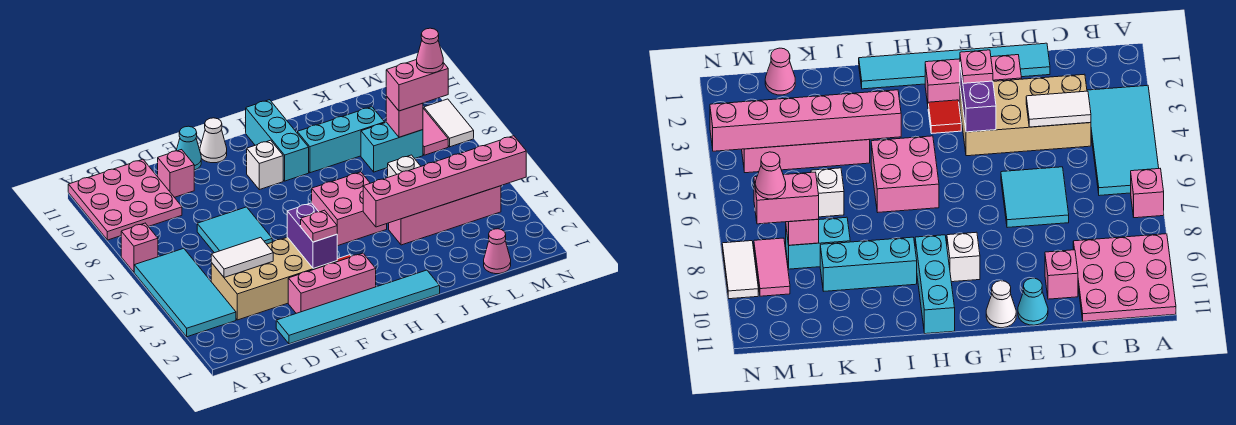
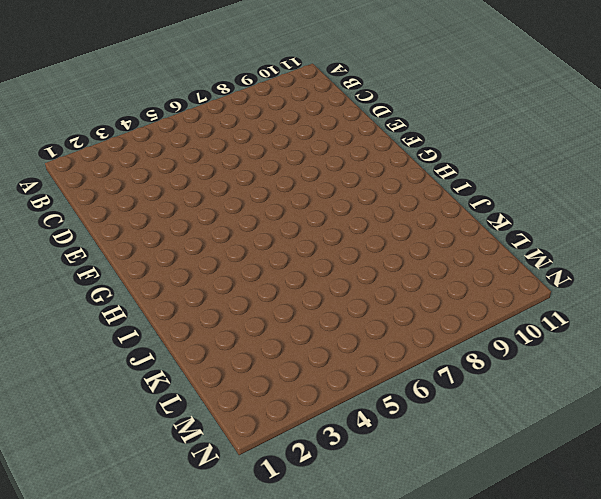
none -> cyan tile A3:B6 level 1
none -> pink brick A7 level 1
none -> pink plate A9:C11 level 1

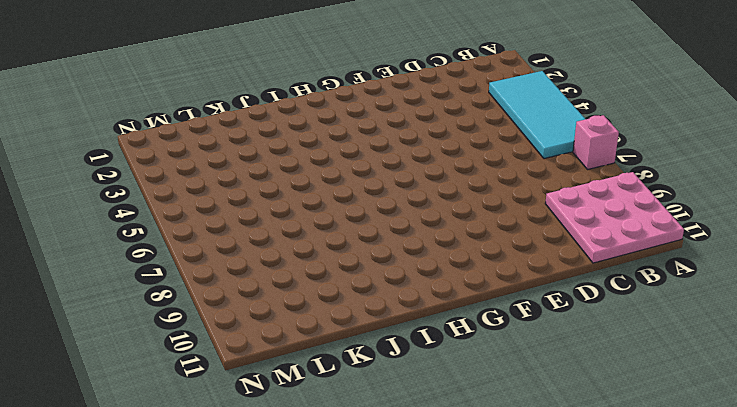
none -> tan brick C3:F4 level 1
none -> cyan tile D1:I1 level 1
none -> cyan tile D6:E7 level 1

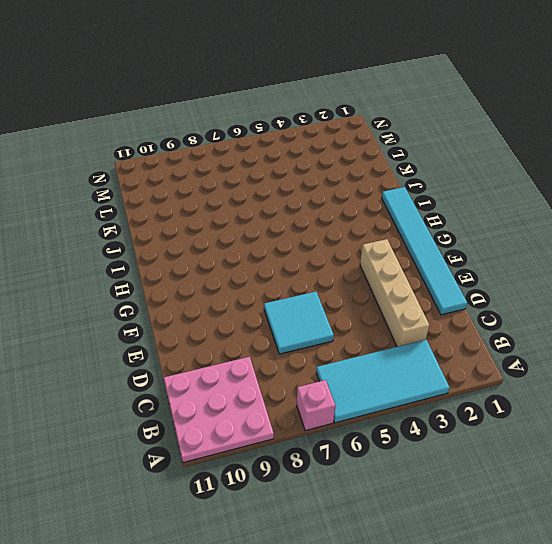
tan brick C3:F3 level 1 -> tan brick C3:F4 level 1
none -> pink brick D10 level 1
none -> pink brick E2:G2 level 1
none -> cyan cone E11 level 1

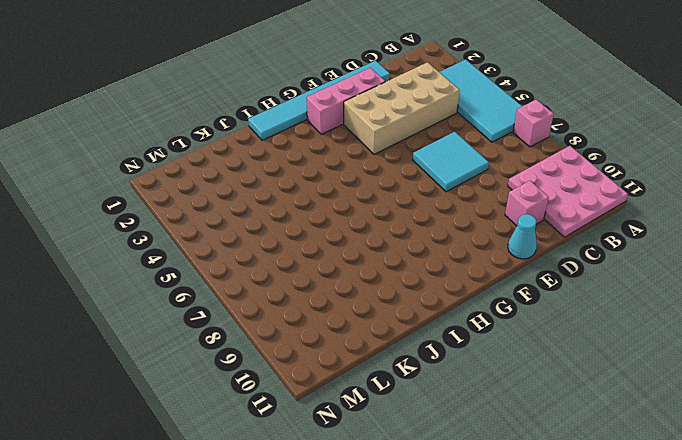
none -> white cone F11 level 1
none -> red tile G3 level 1
none -> white brick G9 level 1

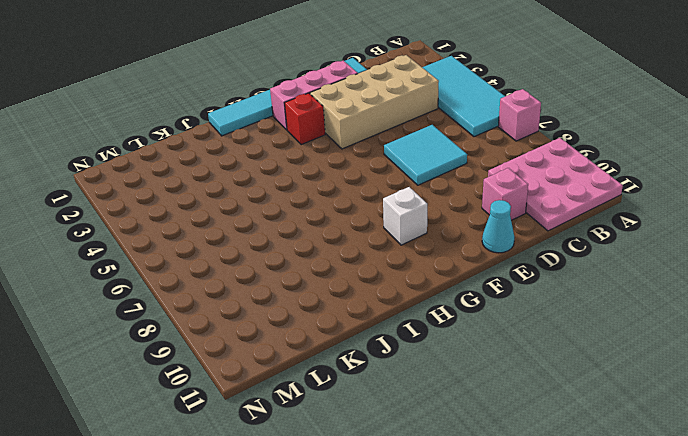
red brick G3 level 1 -> red tile G3 level 1
none -> white cone F11 level 1
none -> pink brick H5:I6 level 1
none -> cyan brick H9:H11 level 1

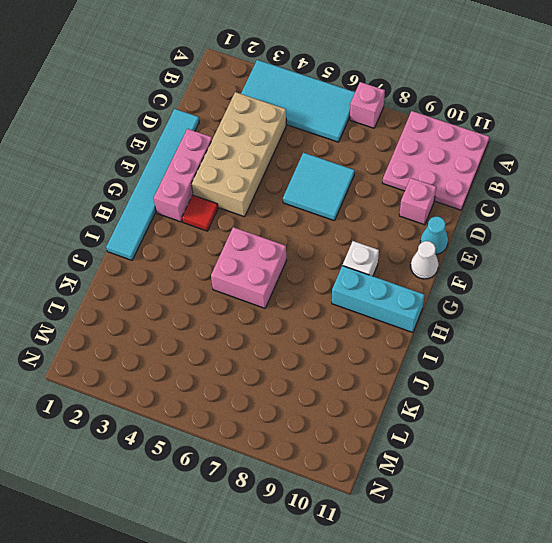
none -> cyan brick I9:K9 level 1
none -> pink brick J4:M4 level 1
none -> white brick K6 level 1

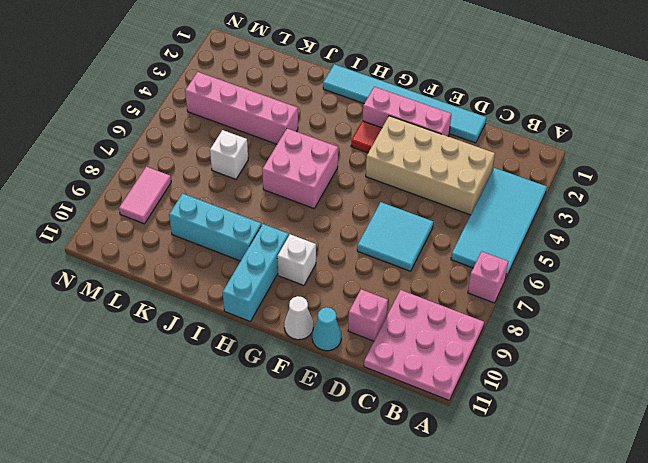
none -> cyan brick K8:L8 level 1
none -> pink cone L1 level 1
none -> white tile N8:N9 level 1

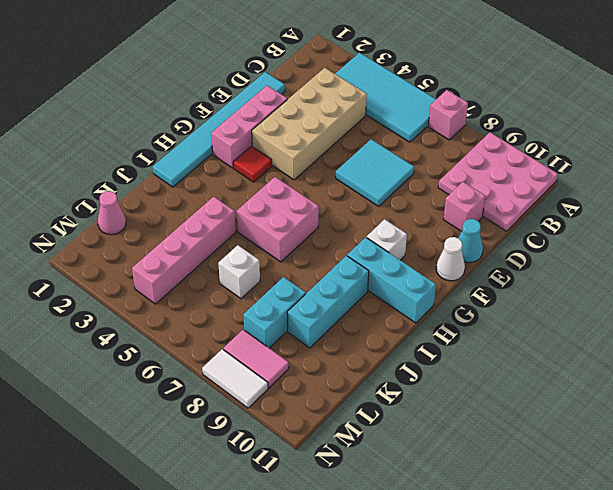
none -> white tile C4:D4 level 2
none -> purple brick F3:F4 level 2
none -> pink brick I4:N4 level 2

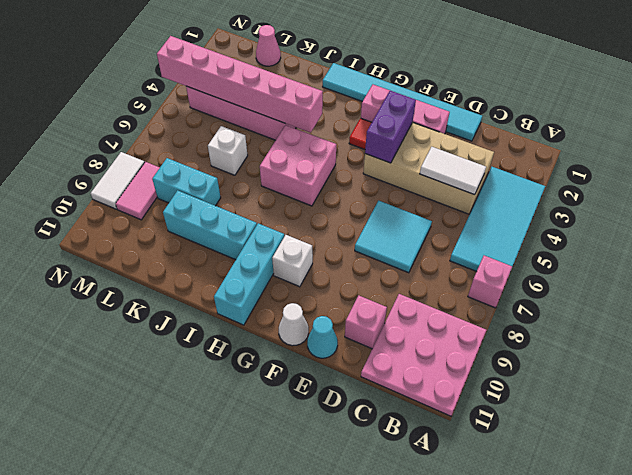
none -> pink brick L8 level 2
none -> pink plate F3 level 3
none -> pink brick L8:M8 level 3

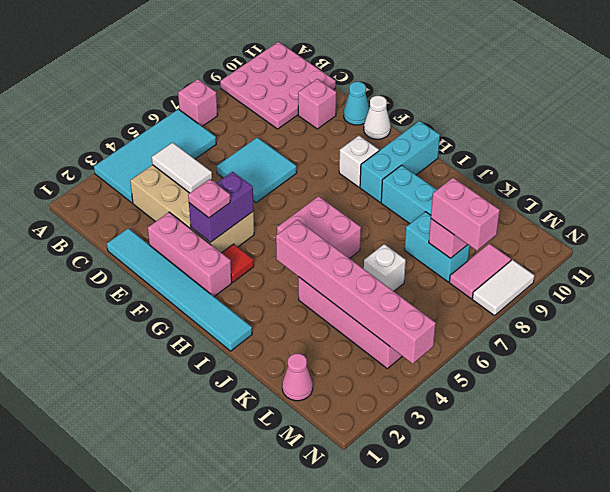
none -> pink cone M8 level 4

